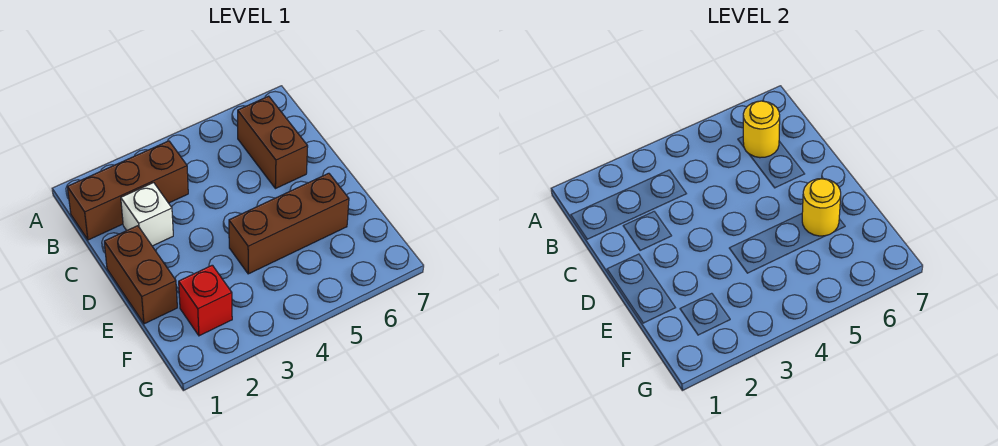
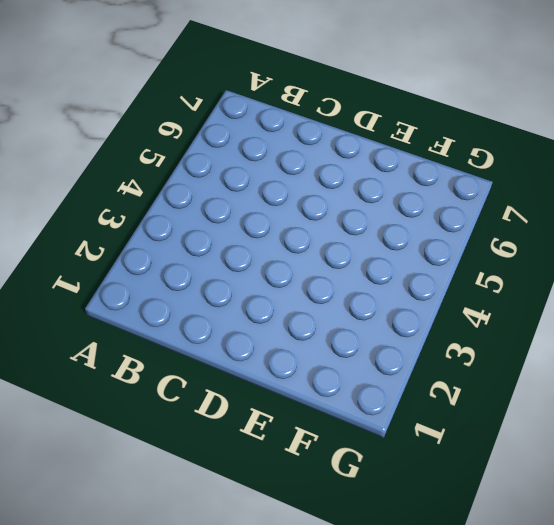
none -> brown brick B1:B3 level 1
none -> brown brick B6:C6 level 1

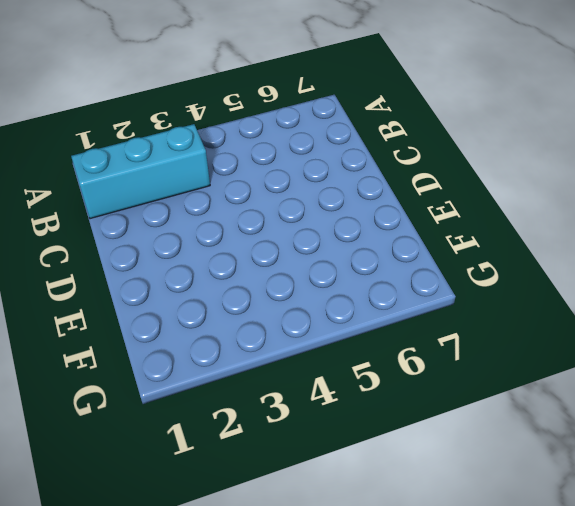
cyan brick B1:B3 level 1 -> brown brick B1:B3 level 1
none -> brown brick B6:C6 level 1
none -> white brick C2 level 1

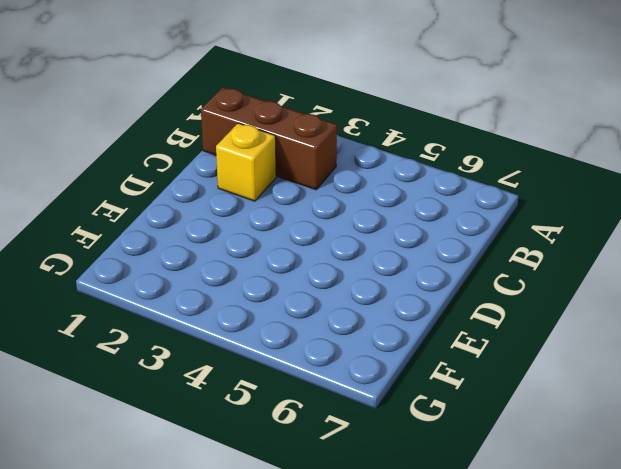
yellow brick C2 level 1 -> white brick C2 level 1
none -> brown brick B6:C6 level 1
none -> brown brick D1:E1 level 1

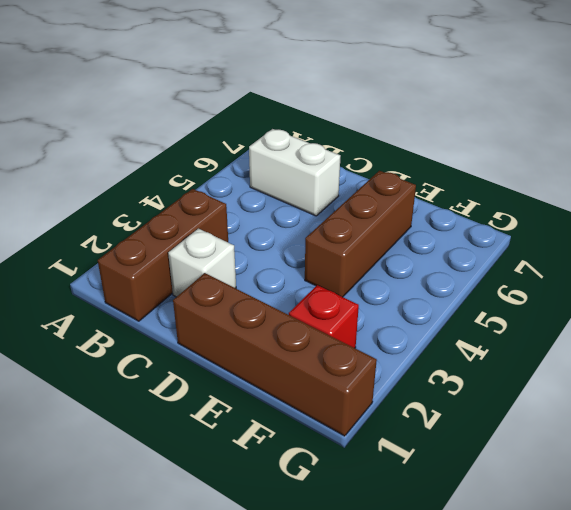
white brick B6:C6 level 1 -> brown brick B6:C6 level 1
brown brick D1:G1 level 1 -> brown brick D1:E1 level 1
none -> yellow round brick B6 level 2
none -> yellow round brick E6 level 2

